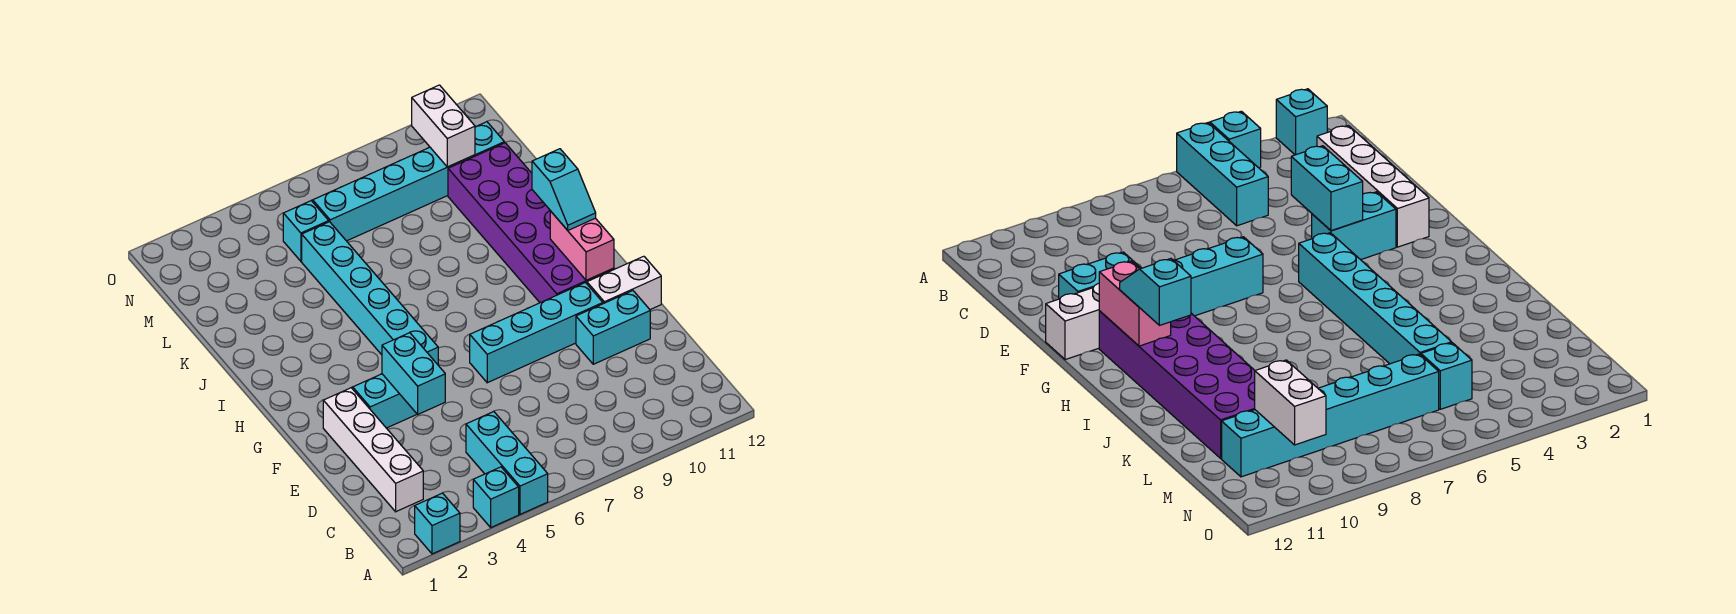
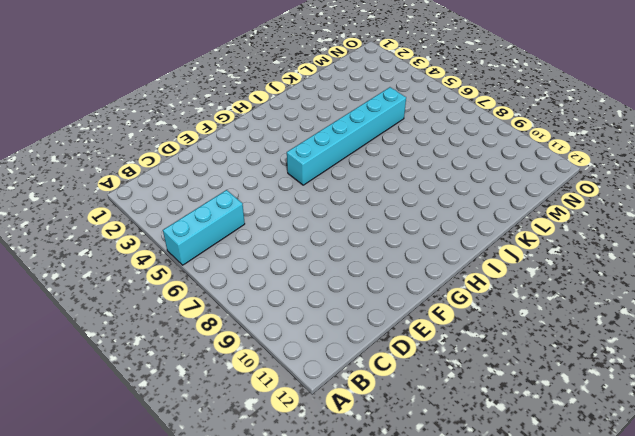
none -> cyan brick A2 level 1
none -> cyan brick A4 level 1
none -> white brick C2:F2 level 1

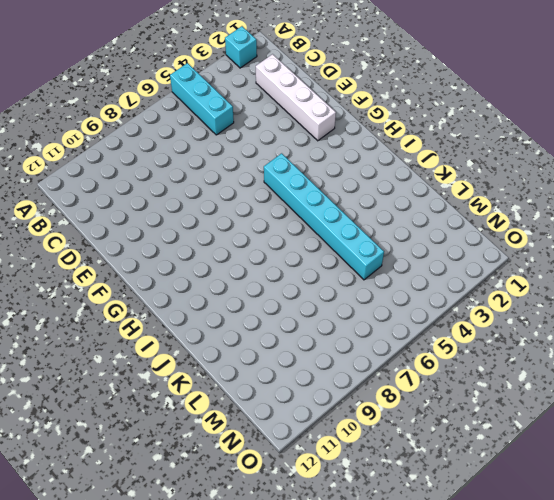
none -> cyan brick A4 level 1
none -> cyan brick E10:E11 level 1
none -> cyan brick F3:F4 level 1

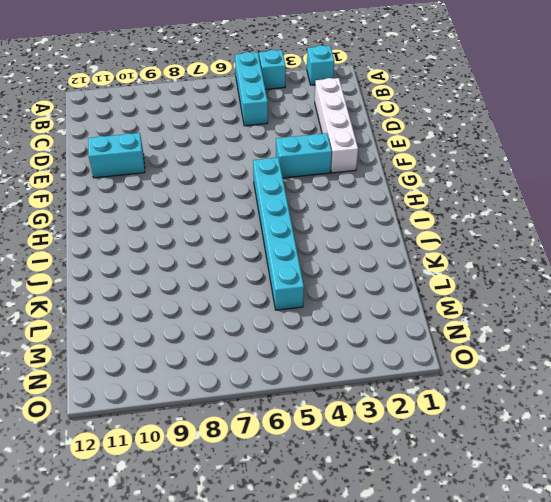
none -> cyan brick F7:F10 level 1
none -> white brick F11:F12 level 1
none -> purple brick G10:L11 level 1

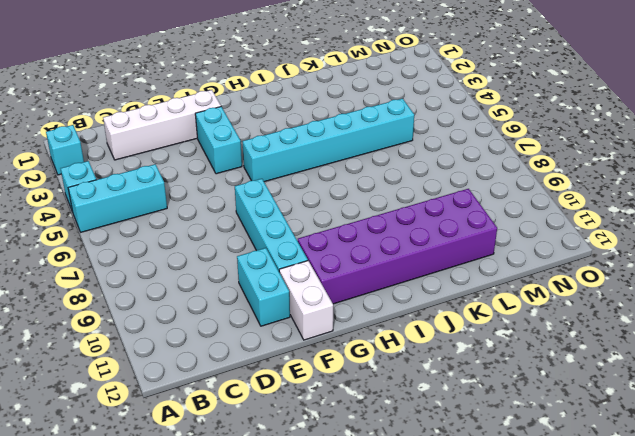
none -> cyan brick M5 level 1
none -> cyan brick M6:M11 level 1
none -> cyan brick E4:F4 level 2

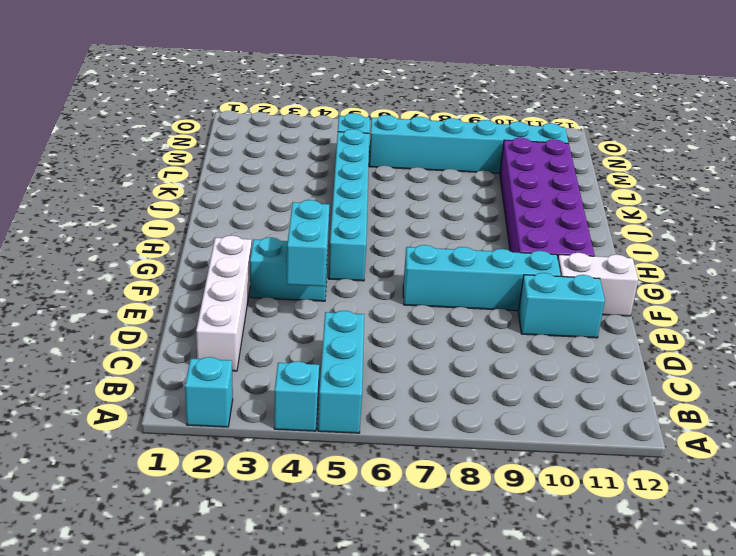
none -> pink brick G11:H11 level 2
none -> white brick M10:N10 level 2
none -> cyan slope H11:I11 level 3 top I

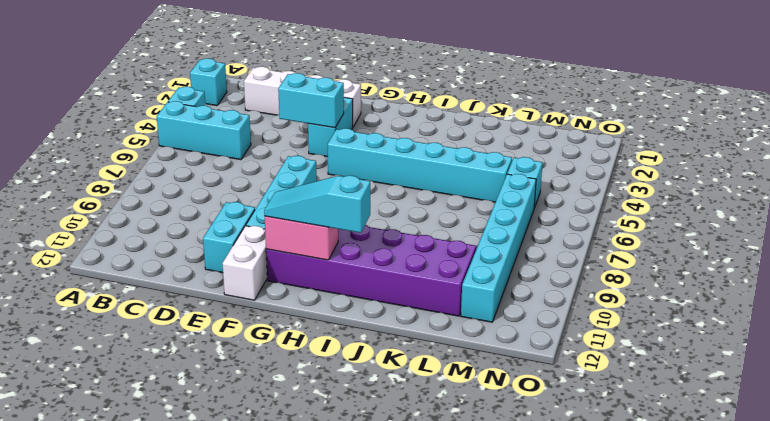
cyan slope G11:I11 level 3 top I -> cyan slope H11:I11 level 3 top I
none -> white brick M10:N10 level 2

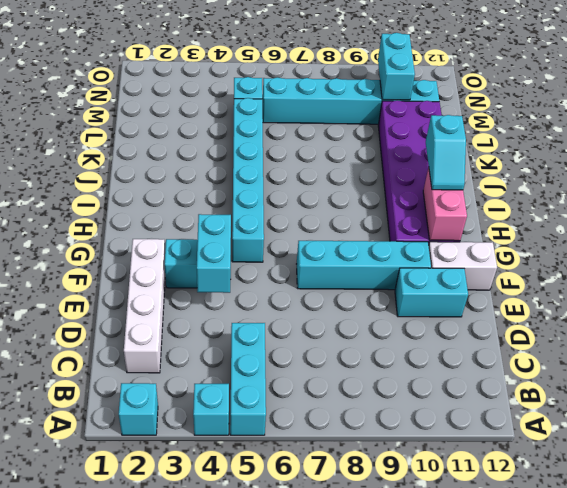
cyan brick M10:N10 level 2 -> white brick M10:N10 level 2

